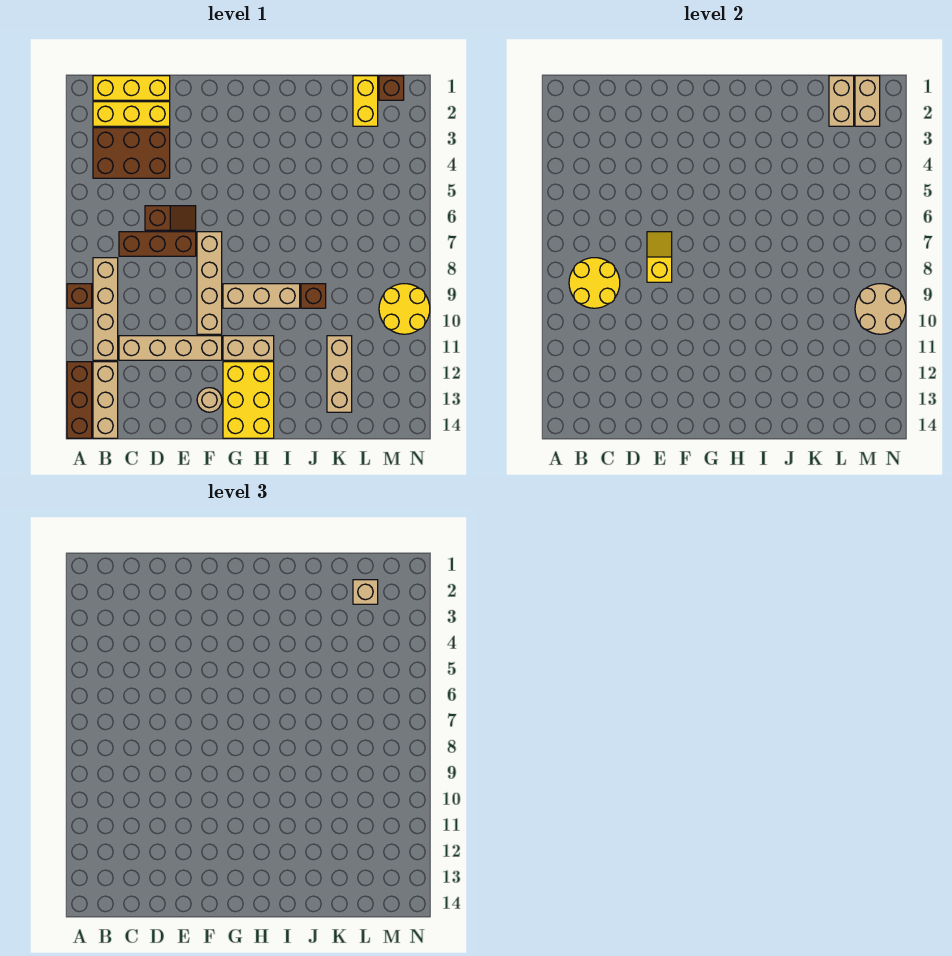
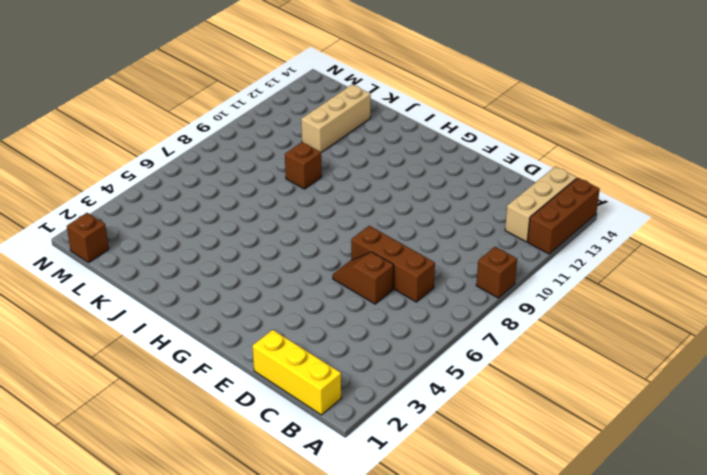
none -> yellow brick B2:D2 level 1
none -> brown brick B3:D4 level 1
none -> tan brick B8:B11 level 1

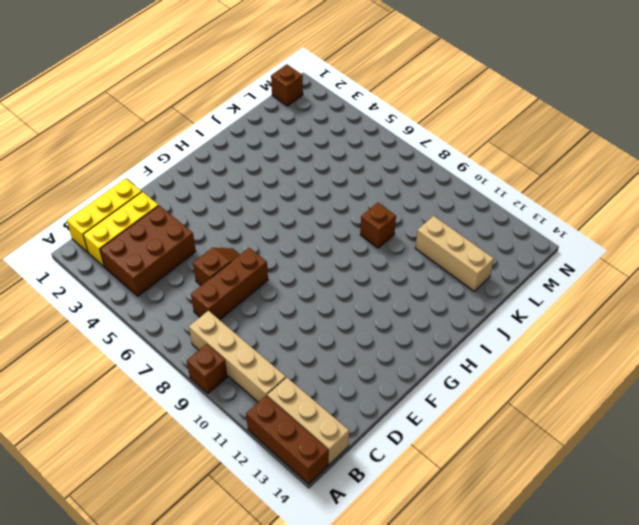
none -> tan brick C11:F11 level 1
none -> tan brick F7:F10 level 1
none -> tan round brick F13 level 1

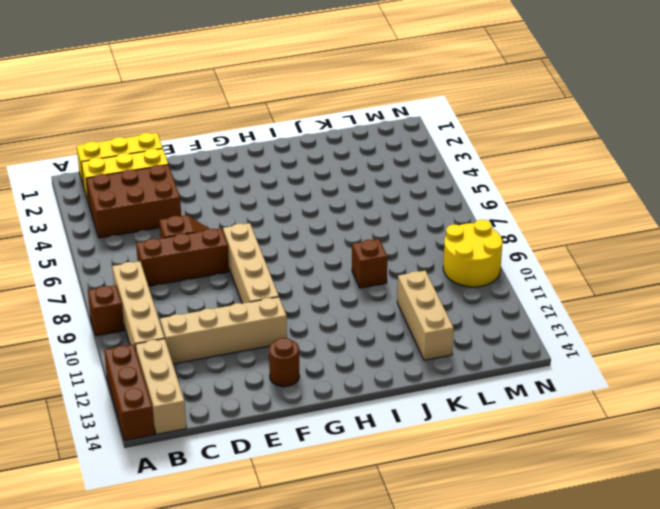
brown round brick F13 level 1 -> tan round brick F13 level 1
none -> tan brick G9:I9 level 1
none -> tan brick G11:H11 level 1
none -> yellow brick G12:H14 level 1

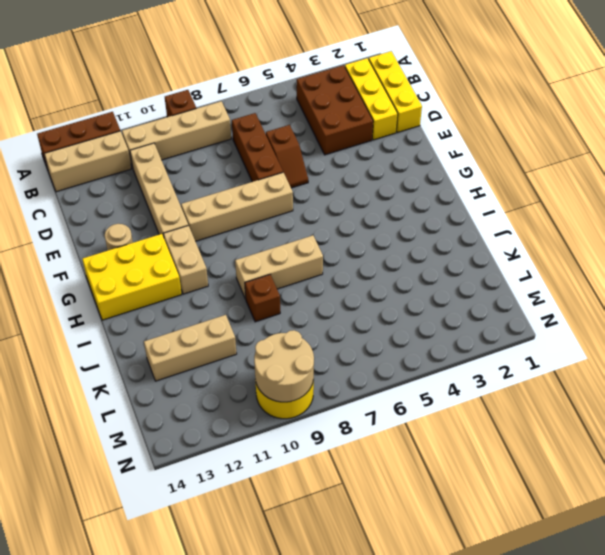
tan brick I7:I9 level 1 -> tan brick G9:I9 level 1
none -> yellow brick L1:L2 level 1
none -> brown brick M1 level 1
none -> yellow round brick B8:C9 level 2

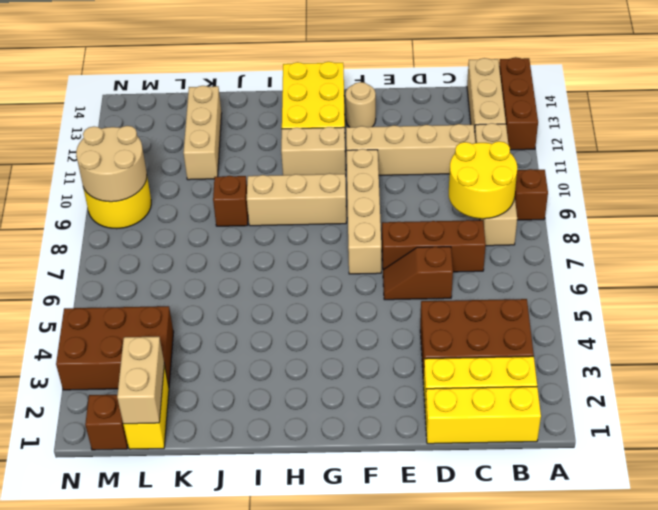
brown brick L3:N4 level 1 -> none
none -> yellow slope E7:E8 level 2 top 8
none -> tan brick M1:M2 level 2
none -> tan brick L2 level 3

